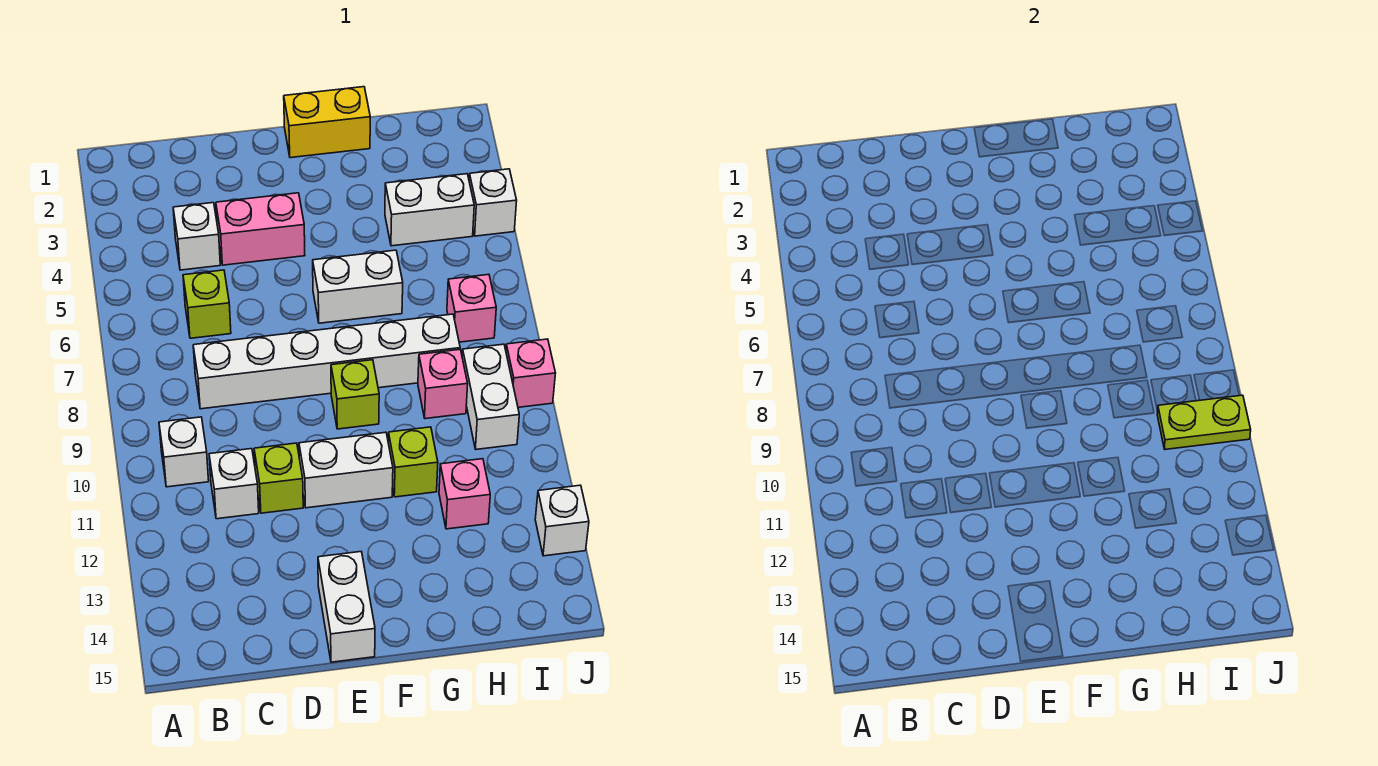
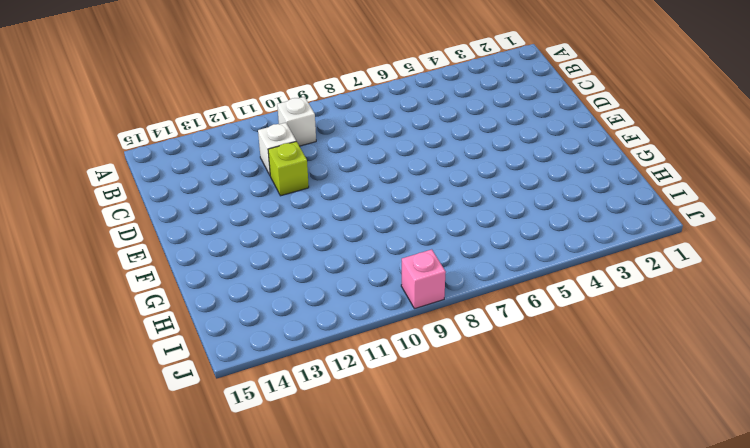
none -> white brick C4 level 1
none -> lime brick C6 level 1
none -> white brick C8:H8 level 1

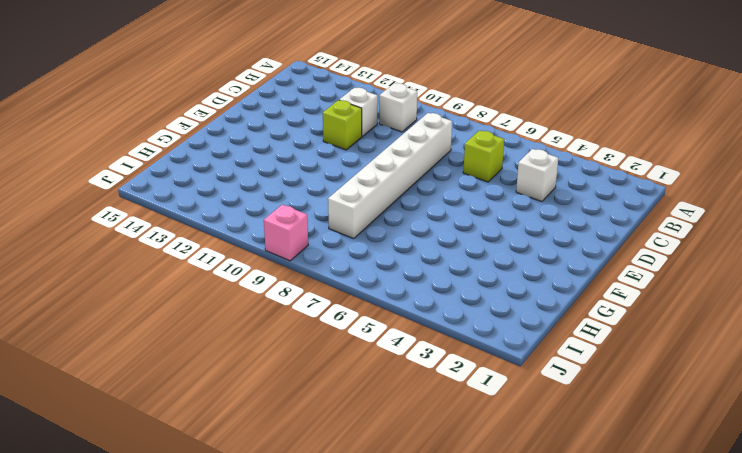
none -> pink brick D4:E4 level 1
none -> white brick E11:F11 level 1
none -> white brick E14:E15 level 1

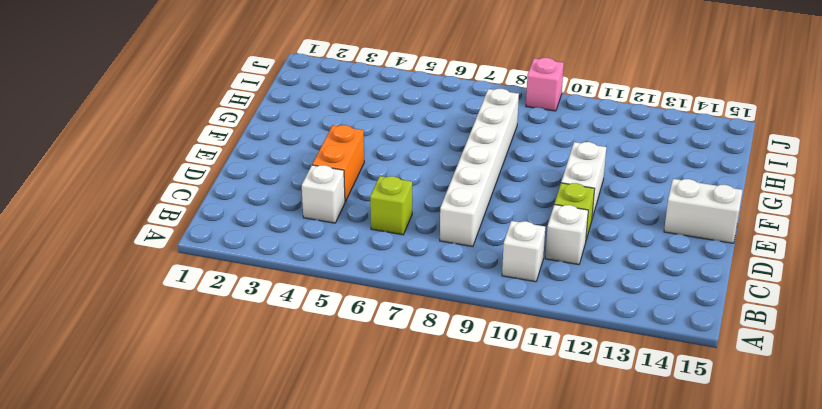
orange brick D4:E4 level 1 -> pink brick D4:E4 level 1
none -> yellow brick F1:G1 level 1
none -> white brick F6:G6 level 1
none -> lime brick F9 level 1

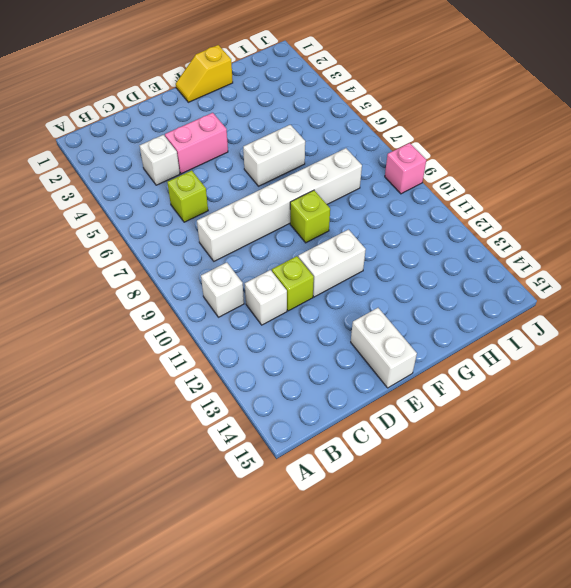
yellow slope F1:G1 level 1 top G -> yellow brick F1:G1 level 1
none -> lime brick G11 level 1
none -> white brick H4:I4 level 1
none -> pink brick H9 level 1

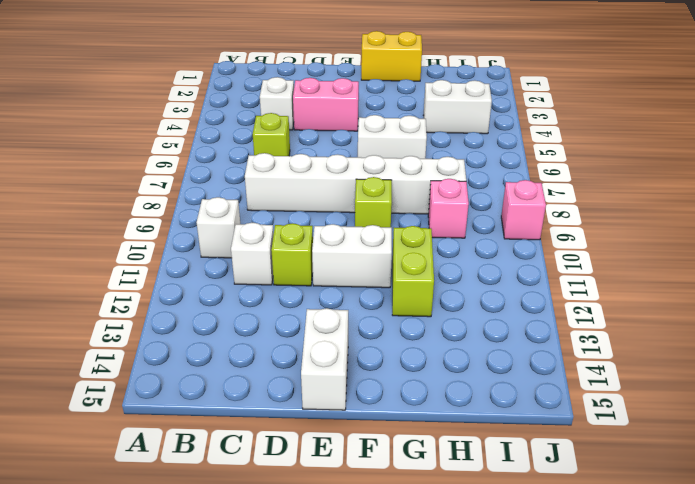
lime brick G11:G12 level 1 -> lime brick G11 level 1
none -> pink brick H12 level 1
none -> pink brick I7 level 1
none -> white brick I9:I10 level 1

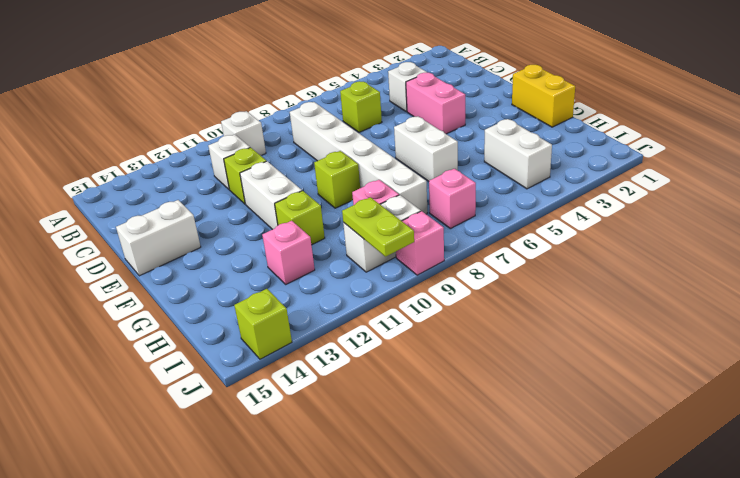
lime brick J14 level 1 -> none
none -> white brick J4 level 1
none -> white brick J13 level 1

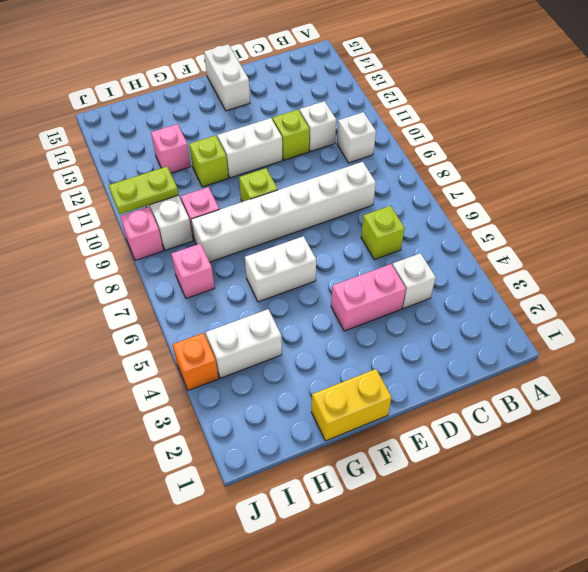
orange brick J4 level 1 -> white brick J4 level 1
none -> white brick J13 level 1

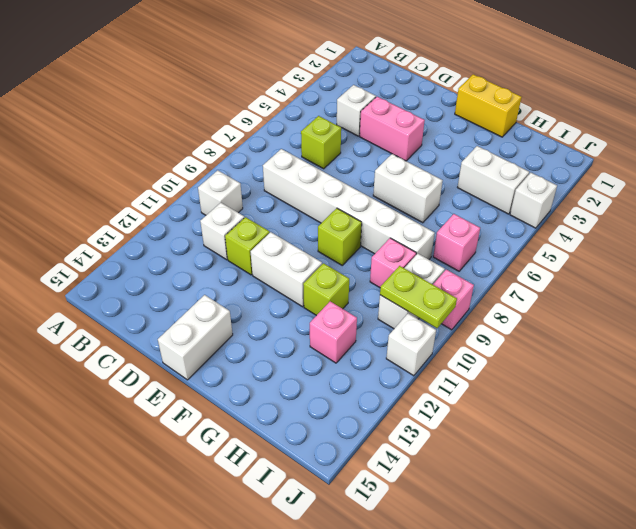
white brick J11 level 1 -> white brick J13 level 1

